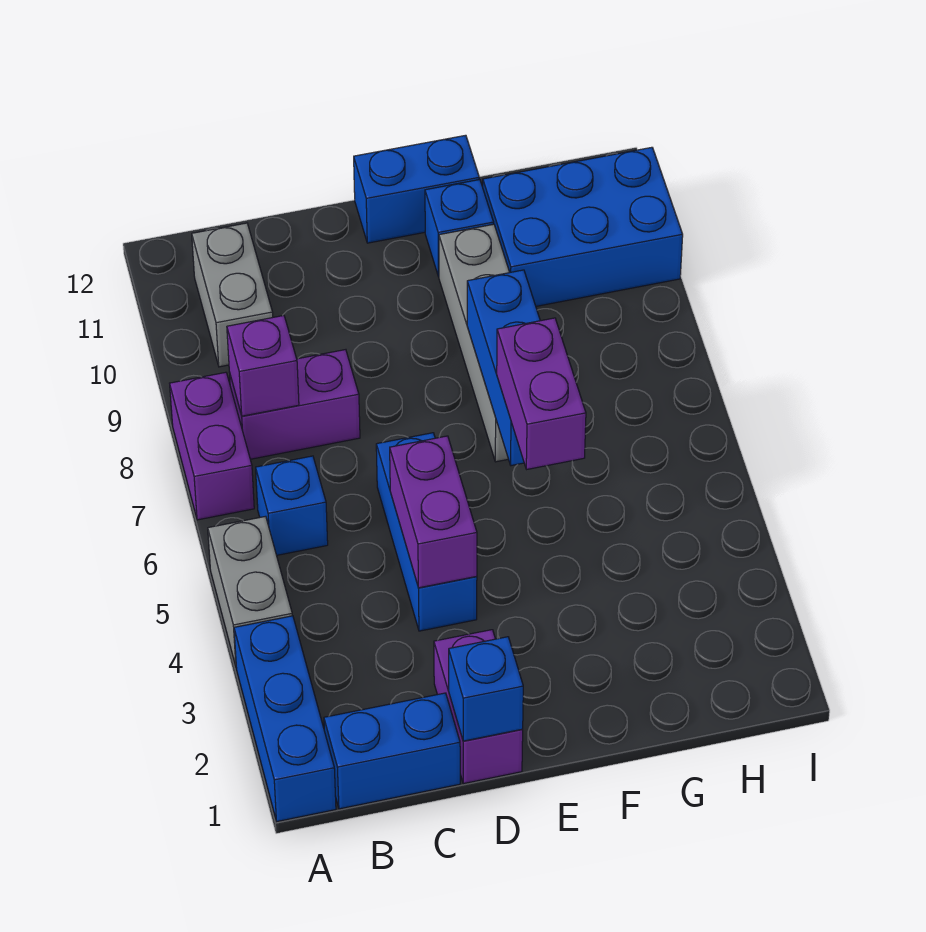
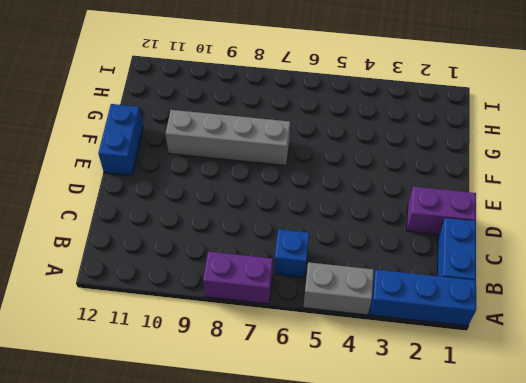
none -> purple brick B8:C8 level 1
none -> grey brick B10:B11 level 1
none -> blue brick D4:D6 level 1

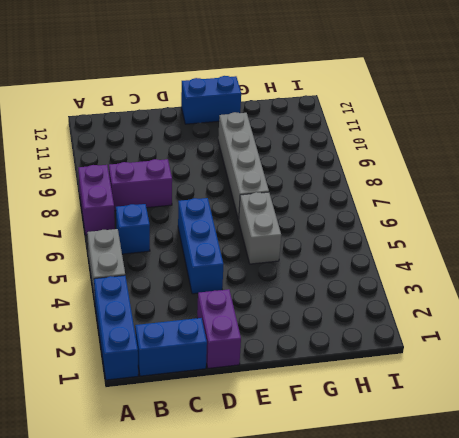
grey brick F5:F6 level 1 -> grey brick B10:B11 level 1
none -> blue brick F11 level 1
none -> blue brick G10:I11 level 1
none -> purple brick B8 level 2

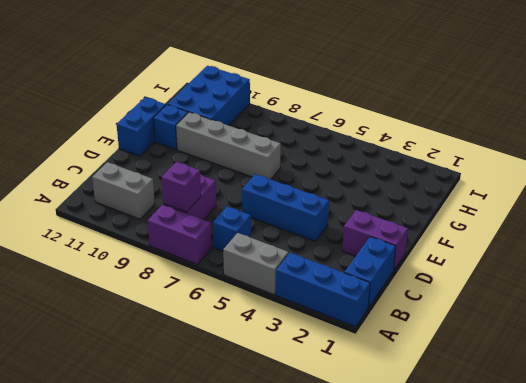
none -> blue brick D1 level 2
none -> purple brick D4:D5 level 2
none -> blue brick F6:F8 level 2

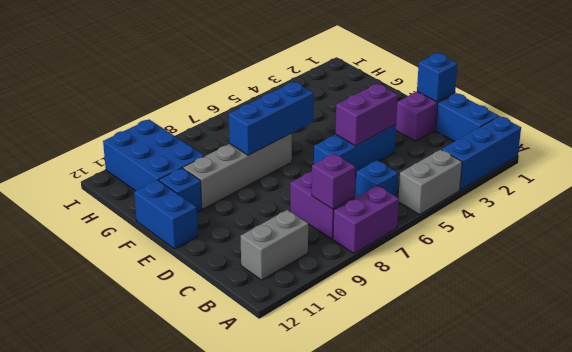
none -> purple brick F5:F6 level 3

